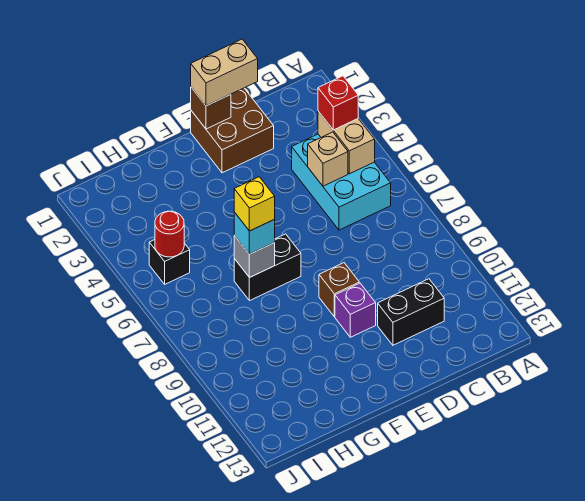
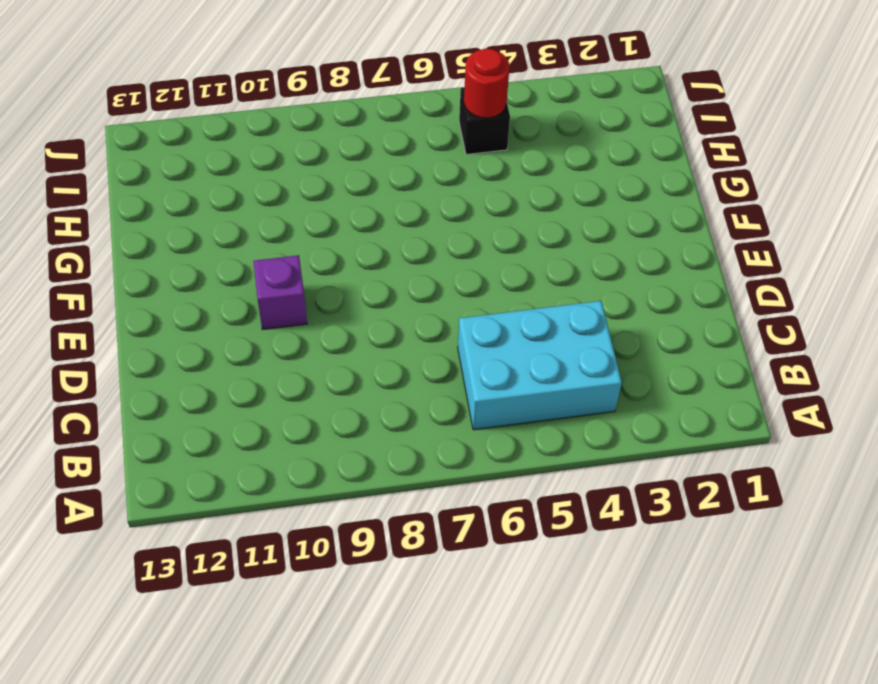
none -> black brick C11:D11 level 1
none -> brown brick D1:E2 level 1
none -> brown brick E9 level 1

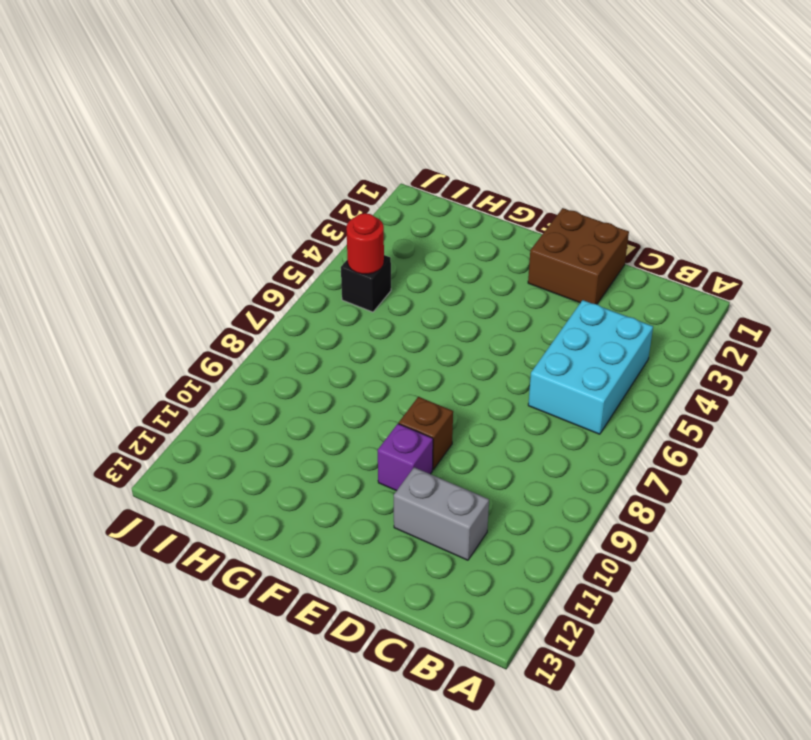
grey brick C11:D11 level 1 -> black brick C11:D11 level 1
none -> black brick F7:G7 level 1
none -> tan brick B4:B5 level 2
none -> tan brick C5 level 2

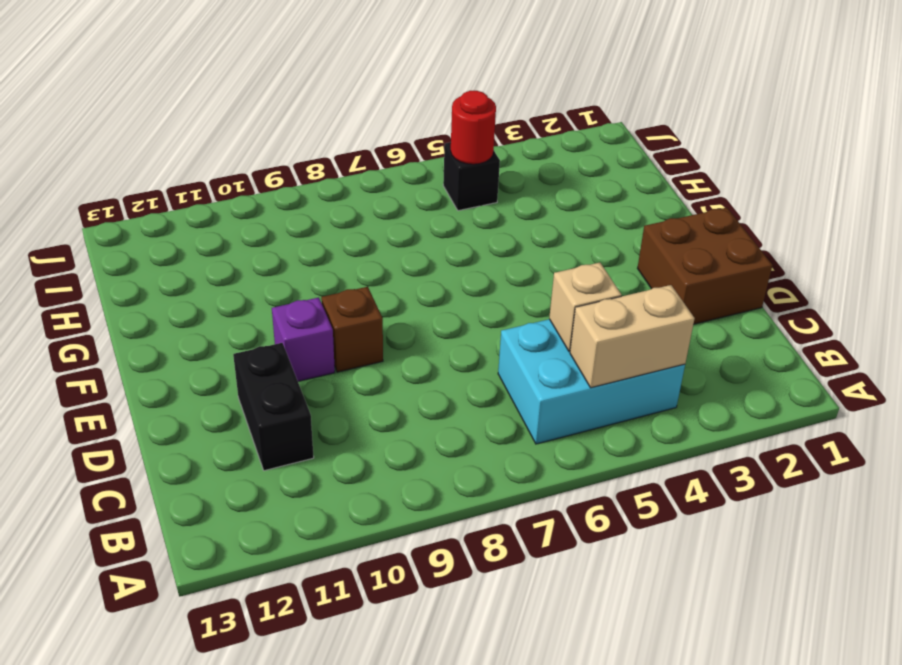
none -> black brick F7:G7 level 1
none -> brown brick E1 level 2
none -> grey brick G7 level 2

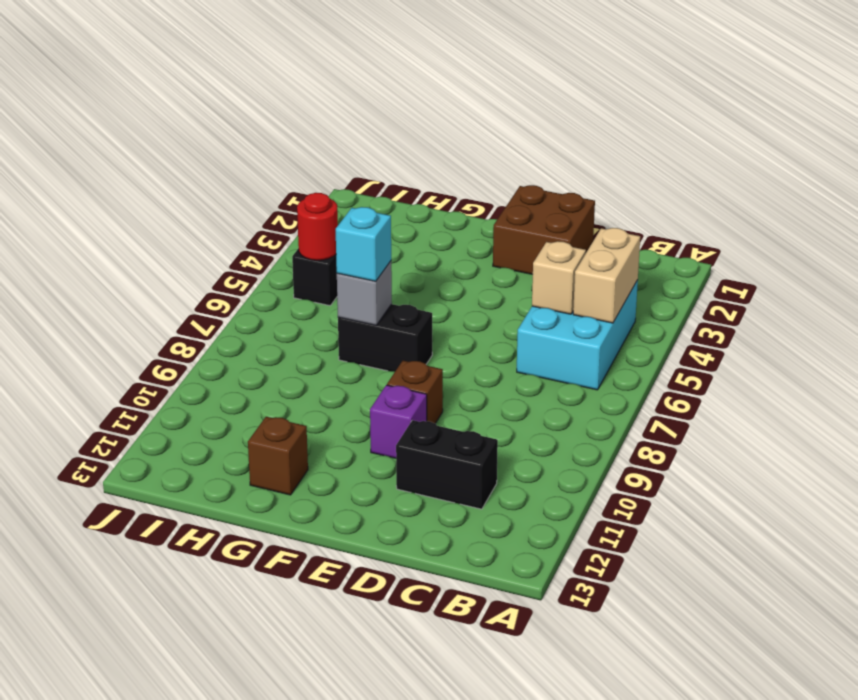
brown brick G12 level 1 -> brown brick E1 level 2
none -> red brick B4 level 3
none -> tan brick D1:E1 level 3
none -> yellow brick G7 level 4

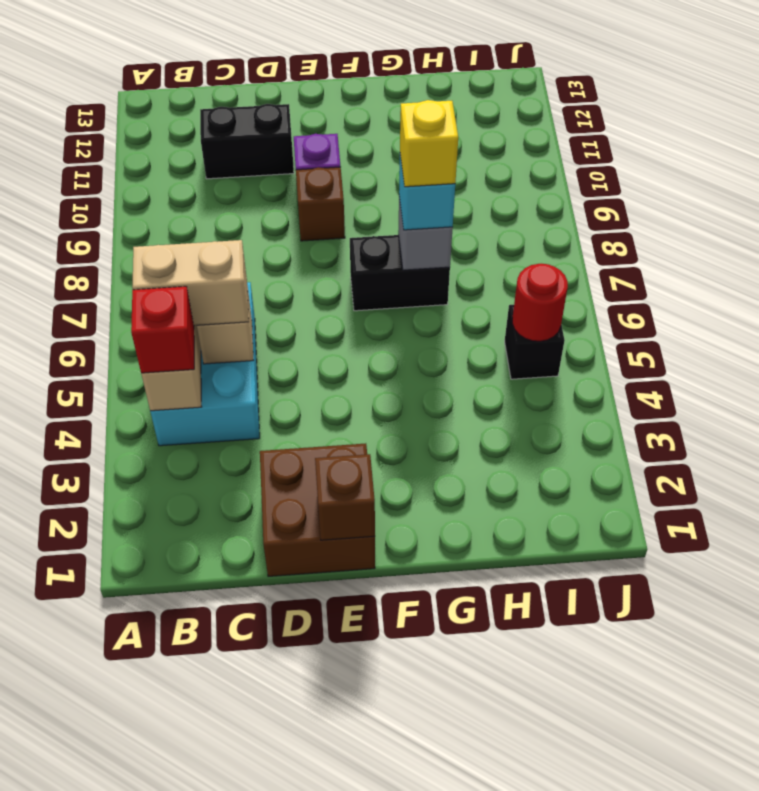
tan brick B5:C5 level 3 -> tan brick D1:E1 level 3

